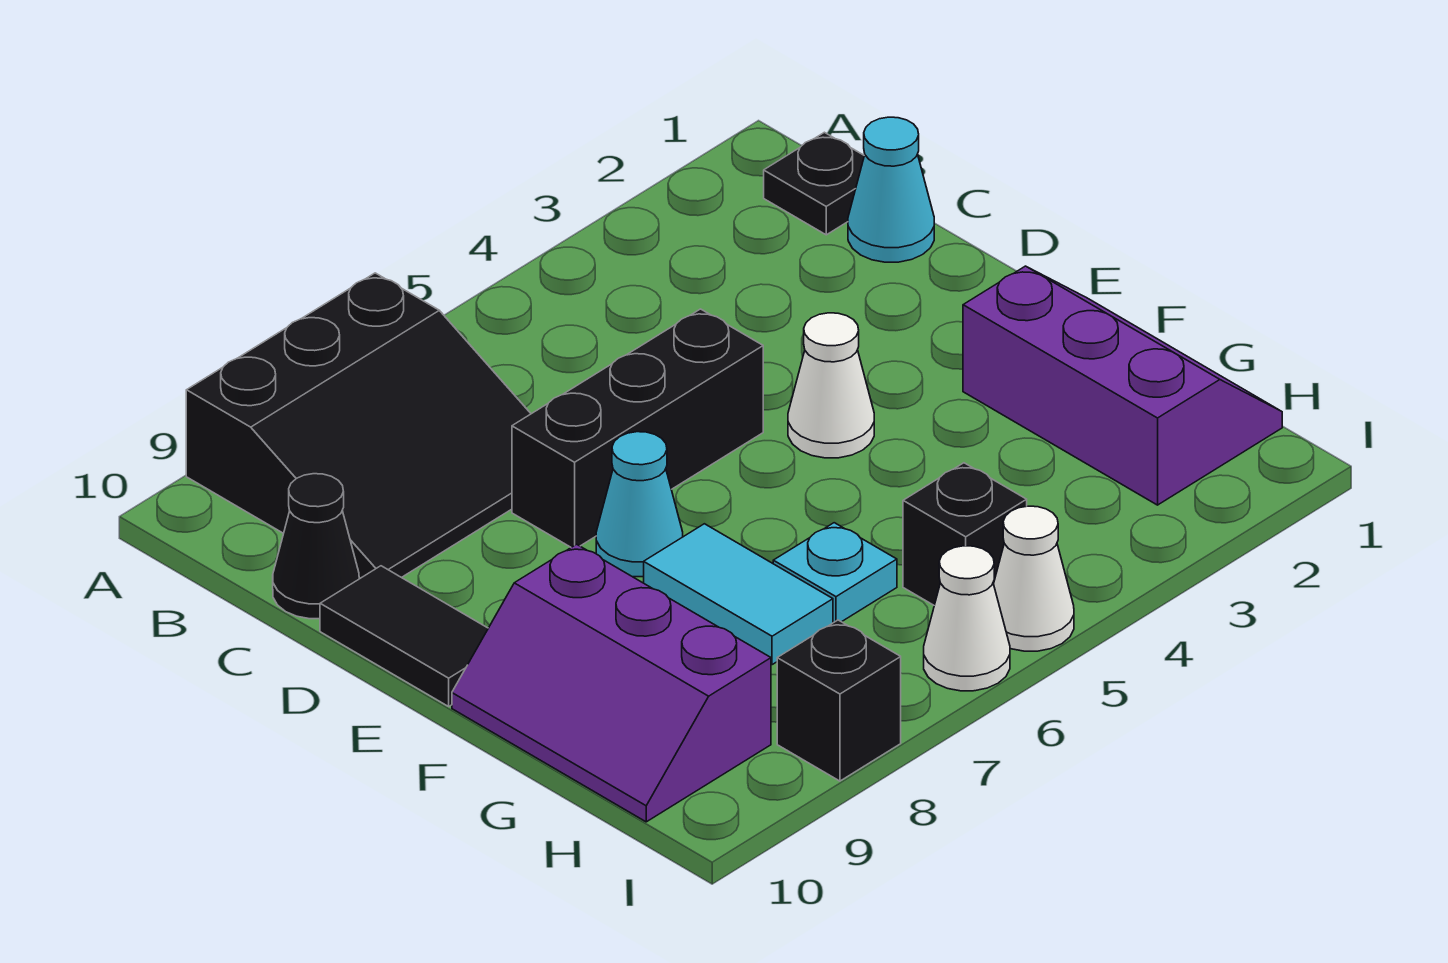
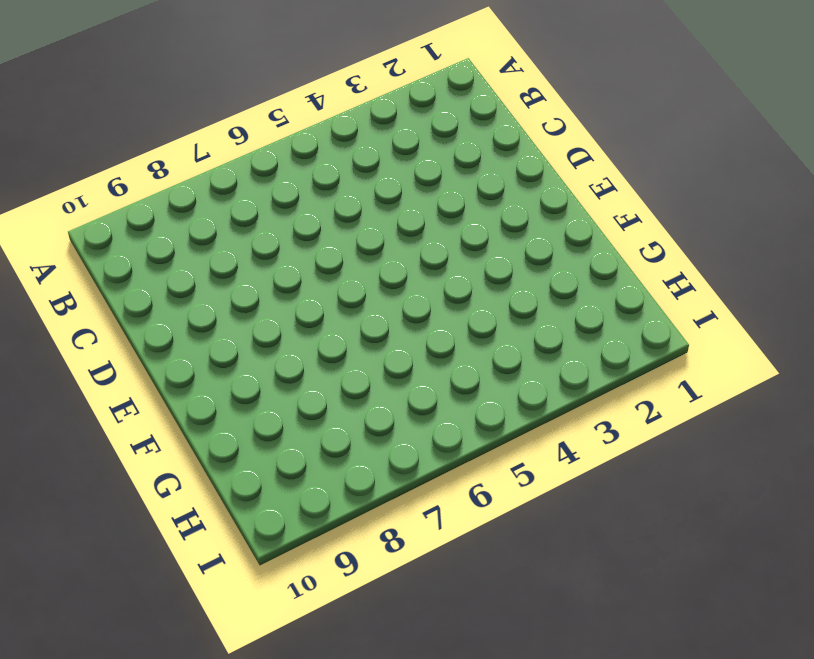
none -> black slope A7:C9 level 1 top A
none -> black plate B1 level 1
none -> cyan cone C1 level 1

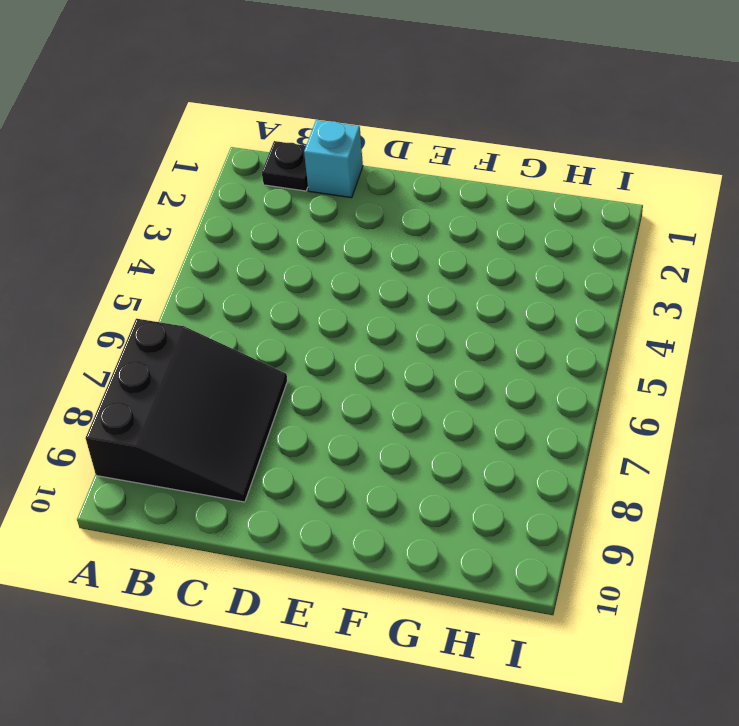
cyan brick C1 level 1 -> cyan cone C1 level 1
none -> black cone C10 level 1
none -> black brick D5:D7 level 1
none -> black tile D10:E10 level 1

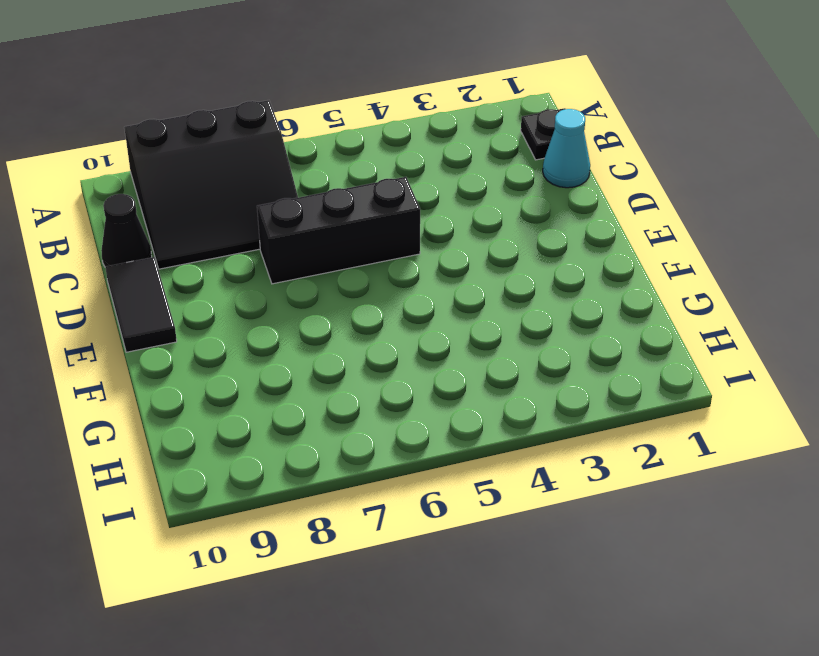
none -> white cone E4 level 1
none -> cyan cone E7 level 1
none -> purple slope F1:H2 level 1 top 2

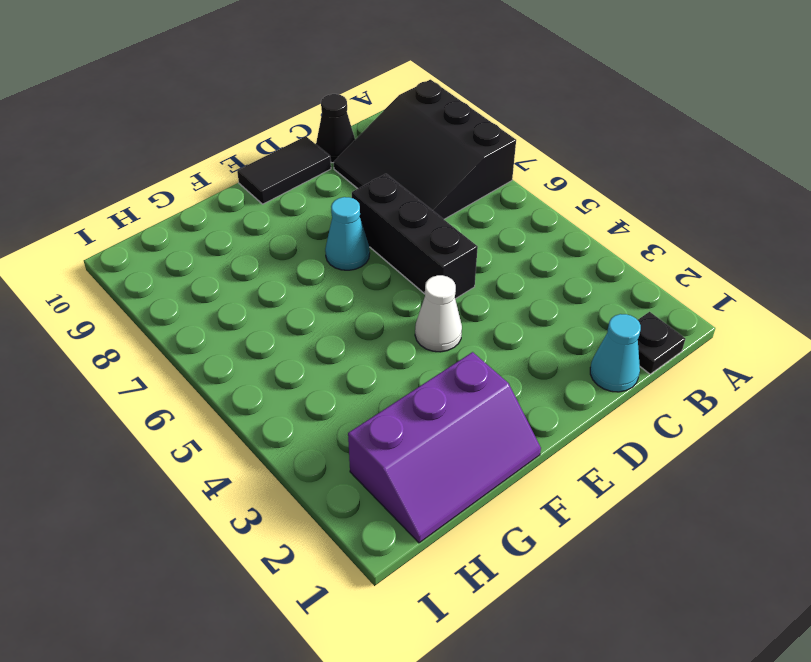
none -> cyan tile F7:G7 level 1
none -> purple slope F9:H10 level 1 top 9
none -> cyan plate G6 level 1

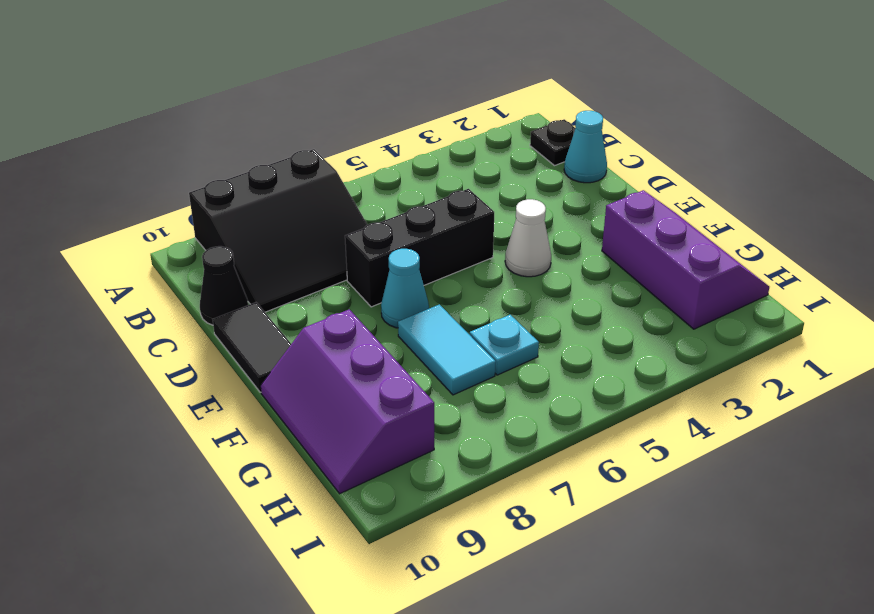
none -> black brick H5 level 1
none -> white cone I5 level 1
none -> white cone I6 level 1

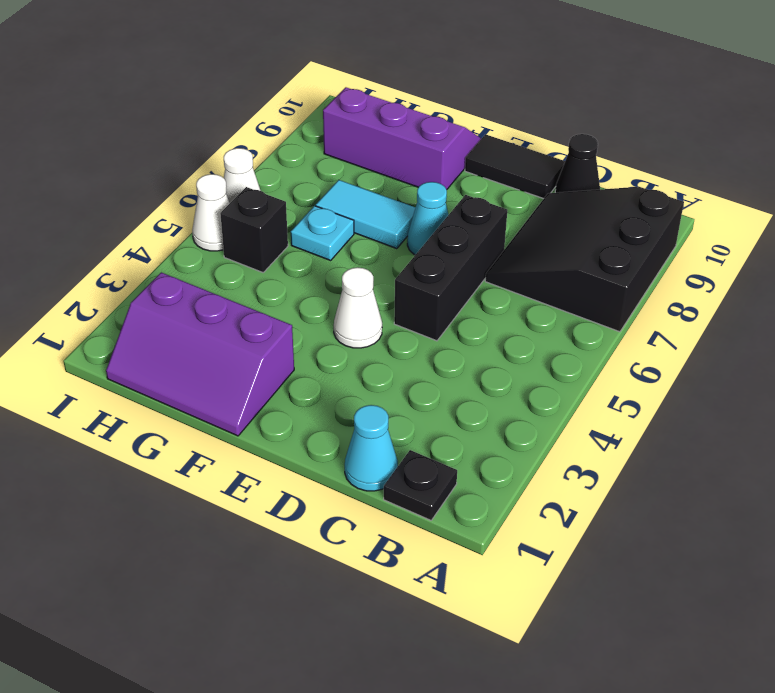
none -> black brick I8 level 1

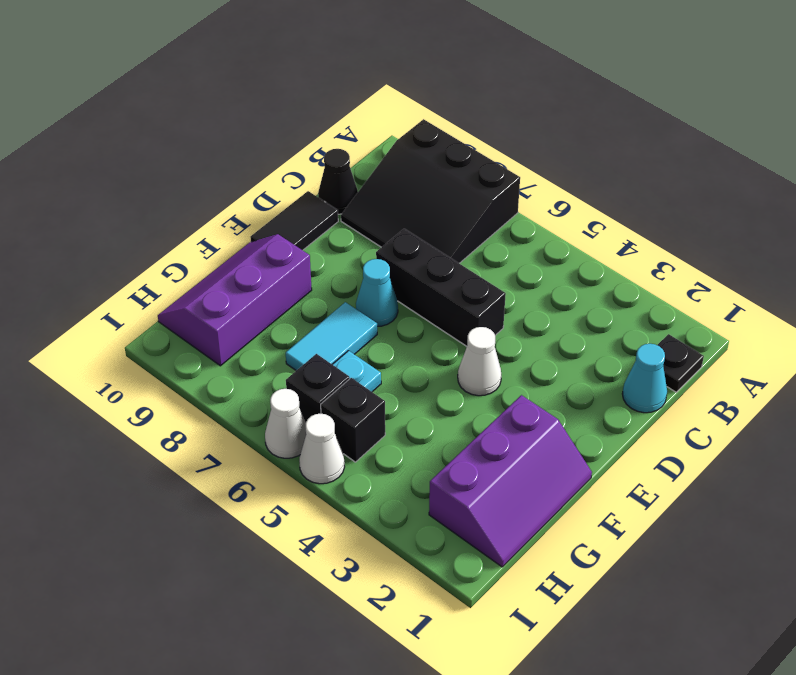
black brick H6 level 1 -> black brick I8 level 1

